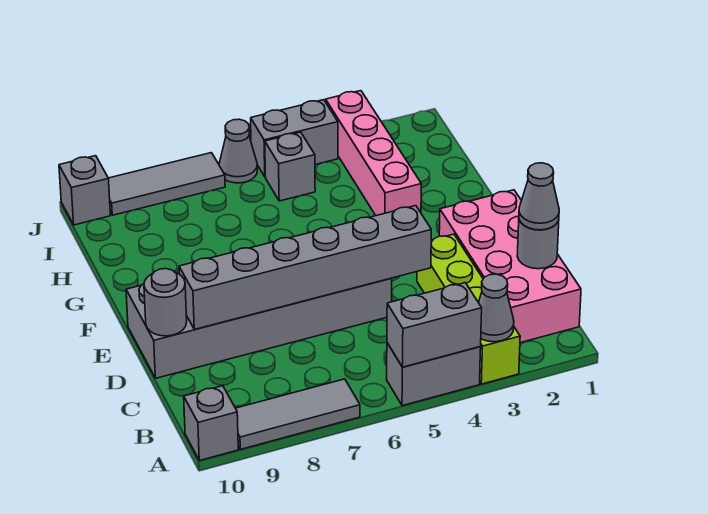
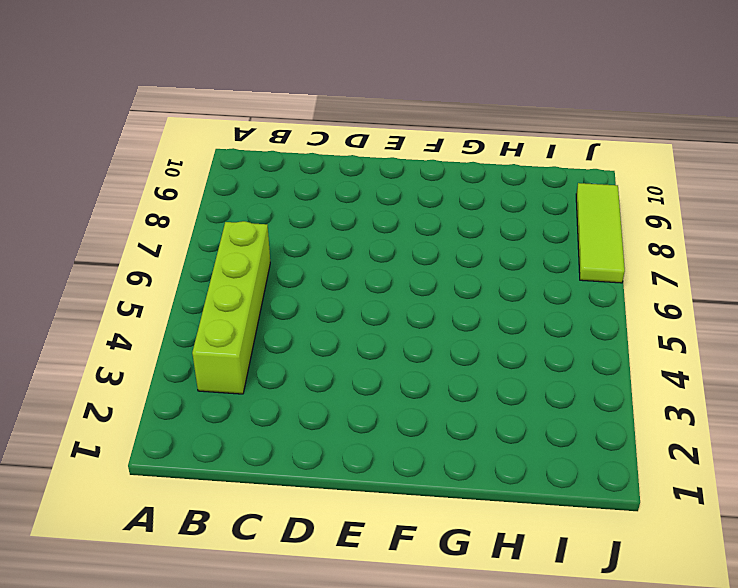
lime brick B3:B6 level 1 -> lime brick A3:D3 level 1
lime tile J7:J9 level 1 -> grey tile J7:J9 level 1
none -> grey brick A4:A5 level 1
none -> grey tile A7:A9 level 1
none -> grey brick A10 level 1

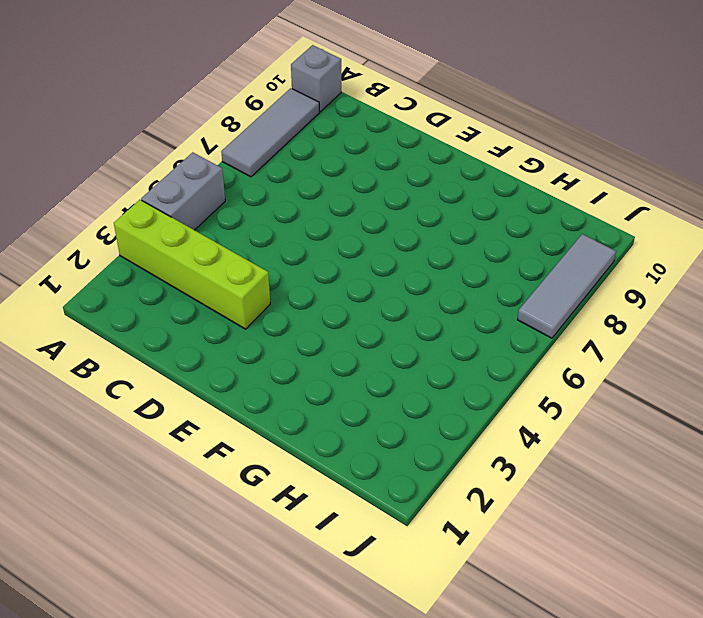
none -> pink brick B1:E2 level 1
none -> grey brick D5:E10 level 1
none -> pink brick G3:J3 level 1

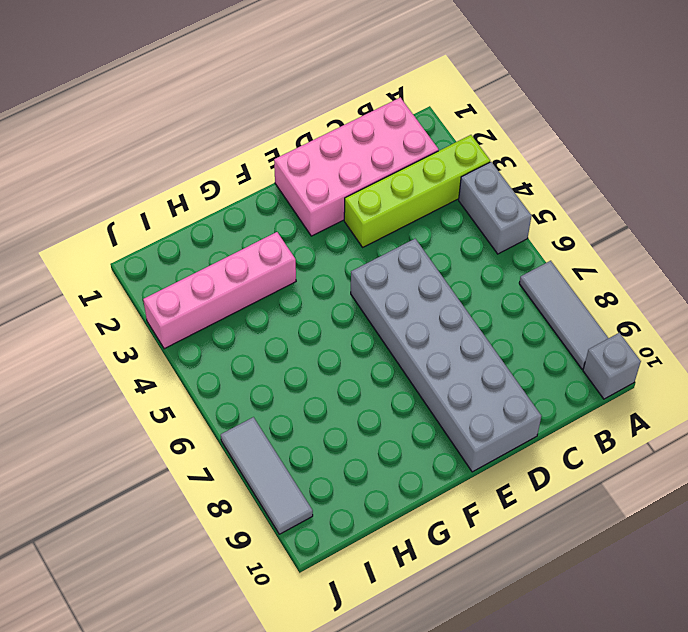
none -> grey brick I5 level 1
none -> grey brick J4:J5 level 1
none -> grey cone J6 level 1

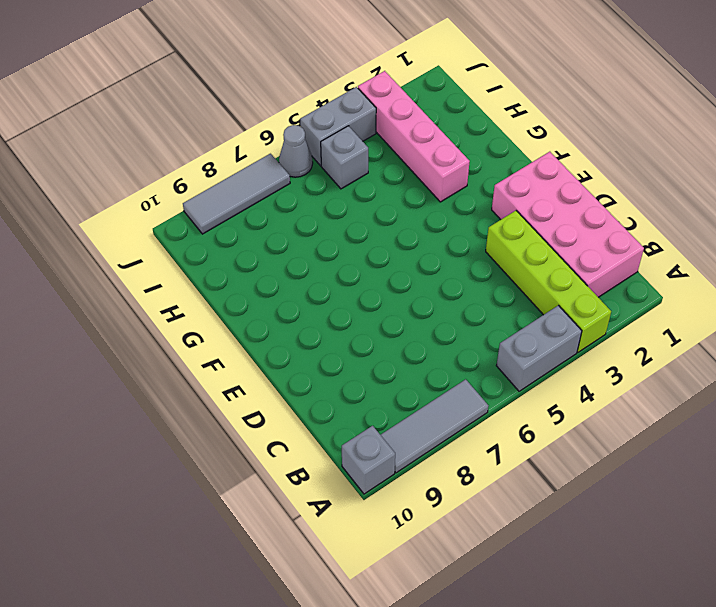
none -> grey brick D5:E10 level 1
none -> grey brick J10 level 1
none -> grey cone A3 level 2

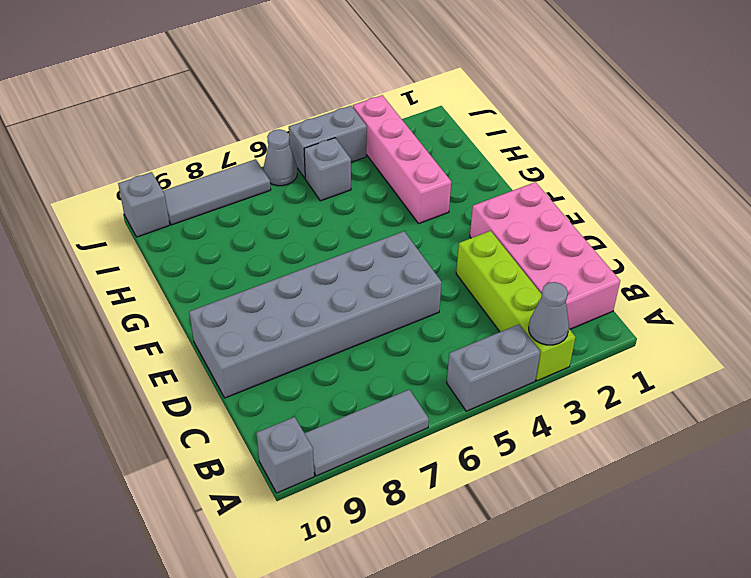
none -> grey brick A4:A5 level 2
none -> grey round brick C1 level 2
none -> grey brick D4:D9 level 2

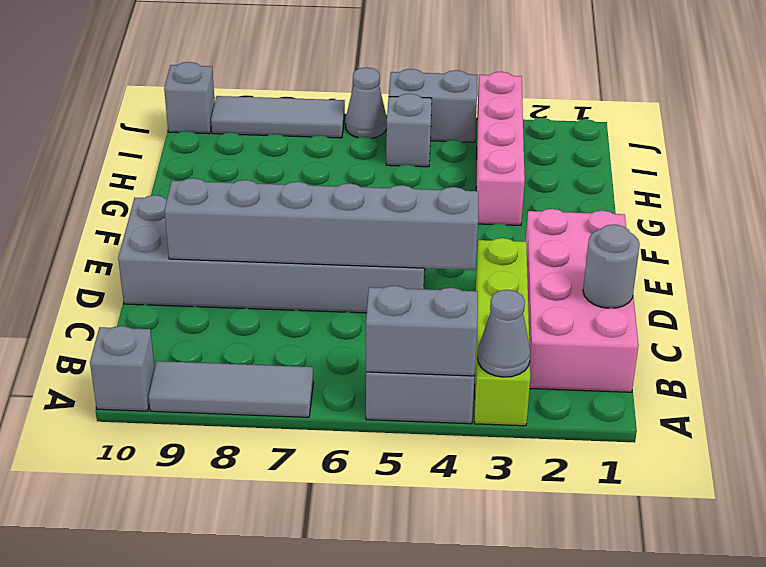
none -> grey round brick D10 level 2
none -> grey cone C1 level 3

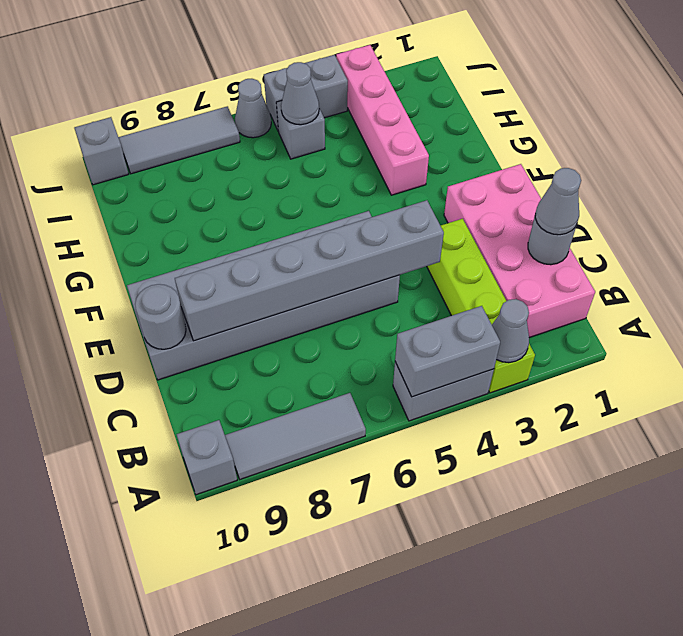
grey cone I5 level 2 -> none

